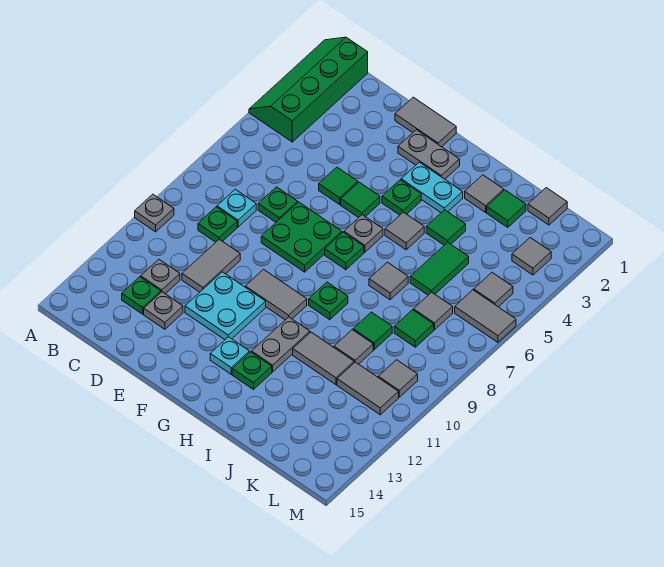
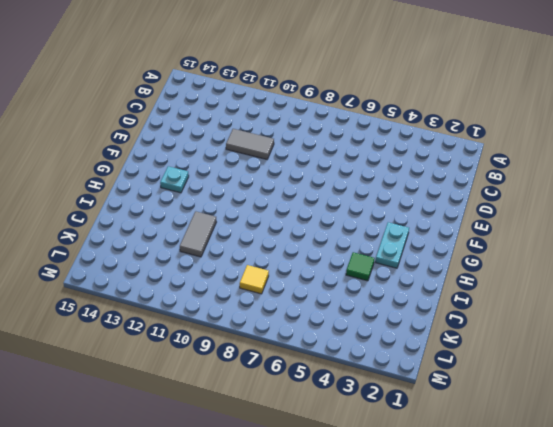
yellow tile K8 level 1 -> green tile K8 level 1
none -> green slope A1:B4 level 1 top B
none -> grey plate A10 level 1
none -> cyan plate C8 level 1
none -> green plate C9 level 1

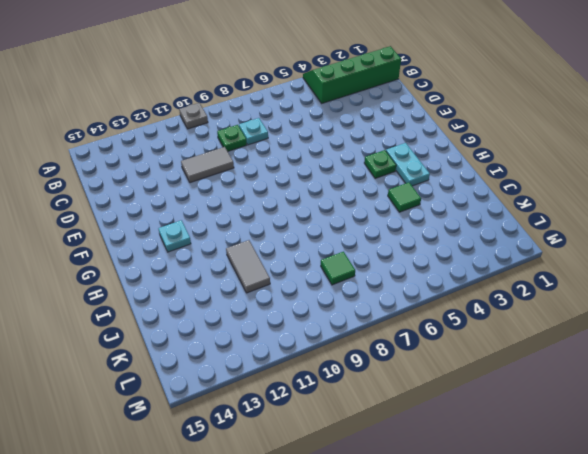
none -> grey plate C12 level 1
none -> green plate C13 level 1
none -> green plate D7 level 1
none -> grey plate D13 level 1

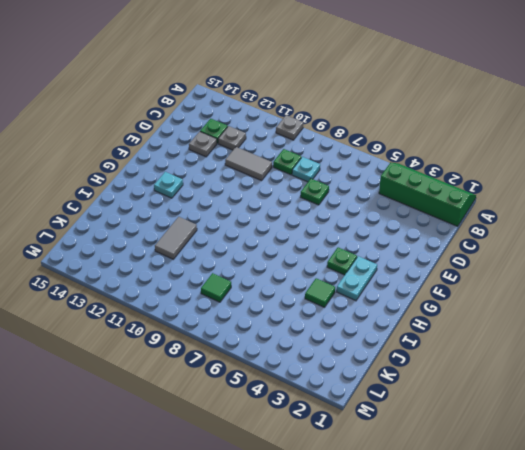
none -> grey tile E1:F1 level 1
none -> green tile E5 level 1
none -> green plate E7:F8 level 1
none -> cyan plate E11:F12 level 1

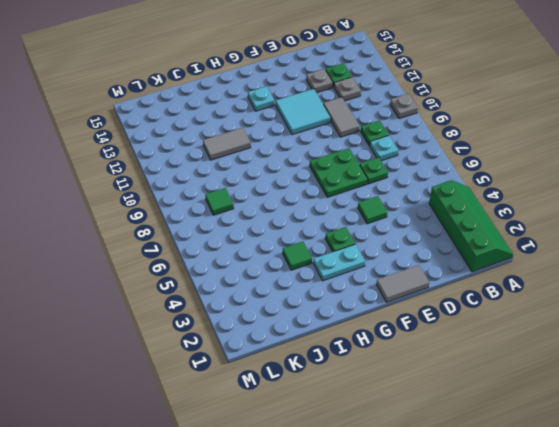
cyan tile E11:F12 level 1 -> cyan plate E11:F12 level 1
none -> grey plate F2:G2 level 1
none -> green tile F5 level 1
none -> grey tile F10:G10 level 1
none -> grey plate G6 level 1

